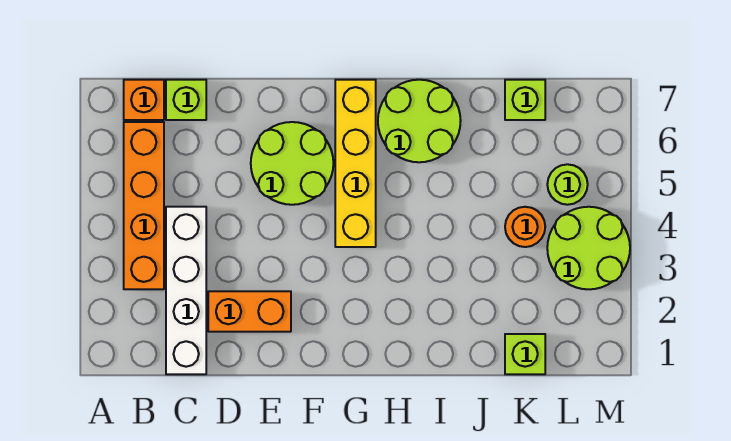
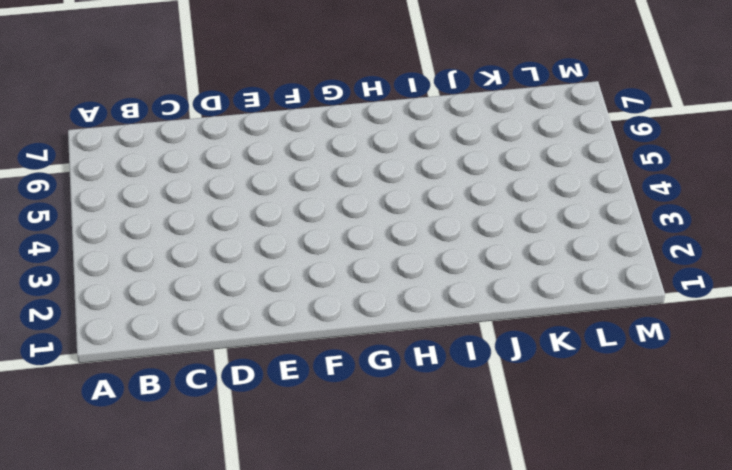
none -> orange brick B3:B6 level 1
none -> orange brick B7 level 1
none -> white brick C1:C4 level 1

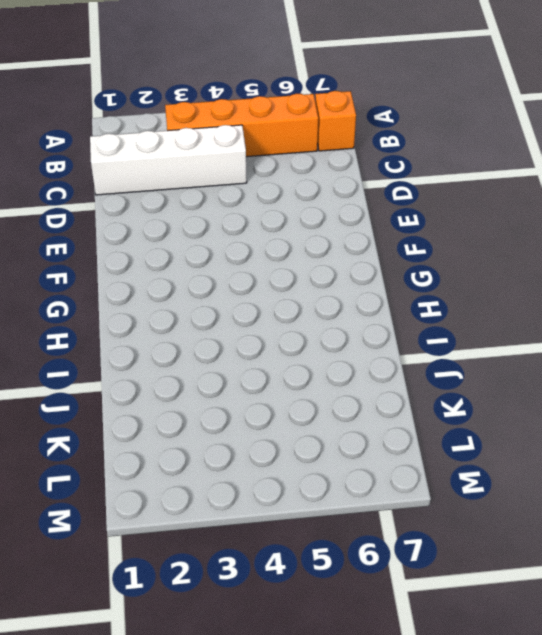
none -> lime brick C7 level 1
none -> orange brick D2:E2 level 1
none -> lime round brick E5:F6 level 1

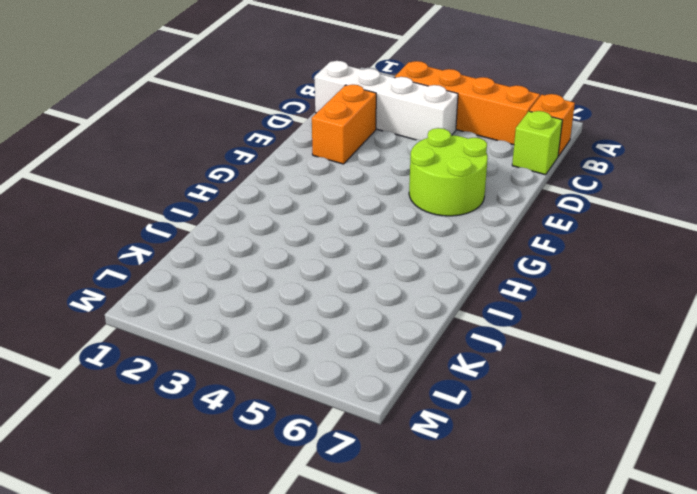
none -> yellow brick G4:G7 level 1
none -> lime round brick H6:I7 level 1
none -> lime brick K1 level 1

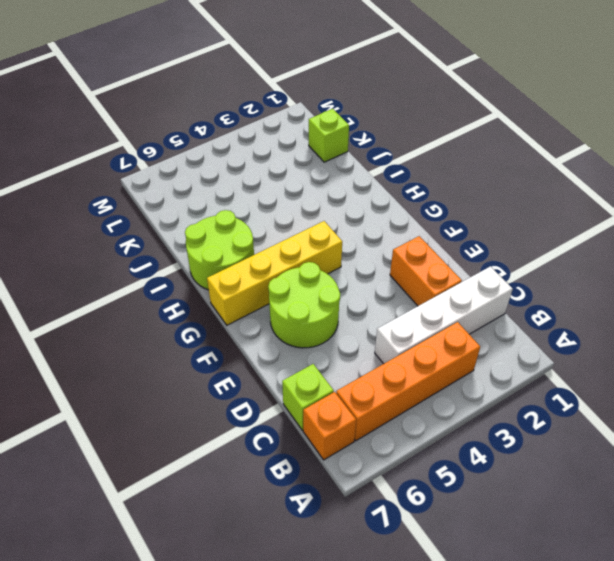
none -> orange round brick K4 level 1
none -> lime brick K7 level 1
none -> lime round brick L3:M4 level 1

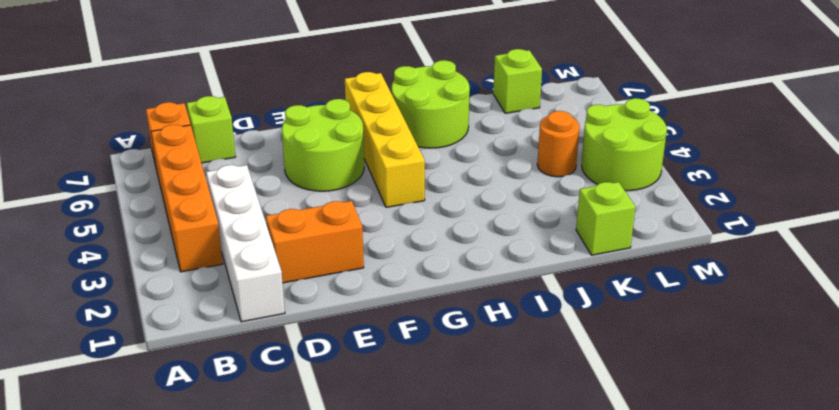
none -> lime round brick L5 level 1

